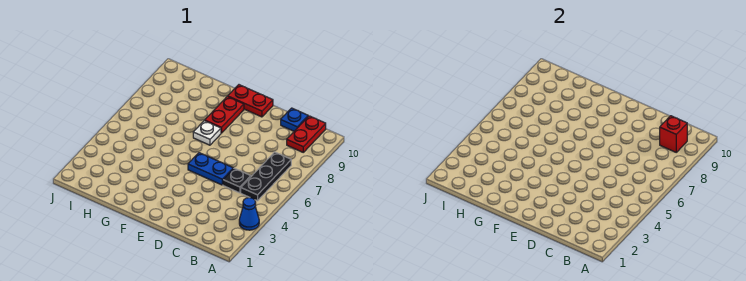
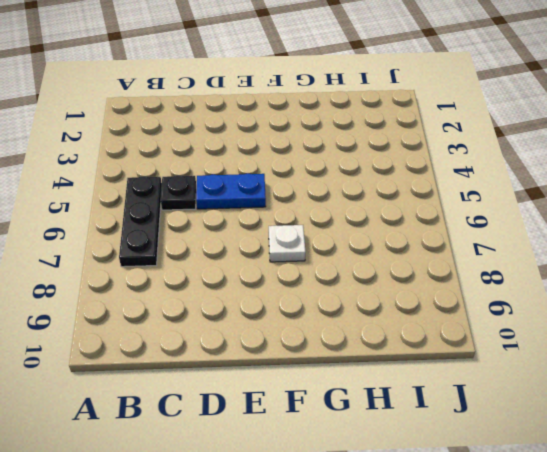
none -> blue cone A3 level 1
none -> red plate B9:B10 level 1

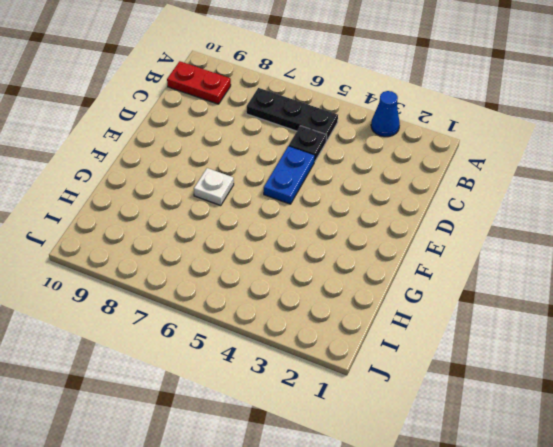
none -> blue plate C10 level 1
none -> red plate E10:F10 level 1

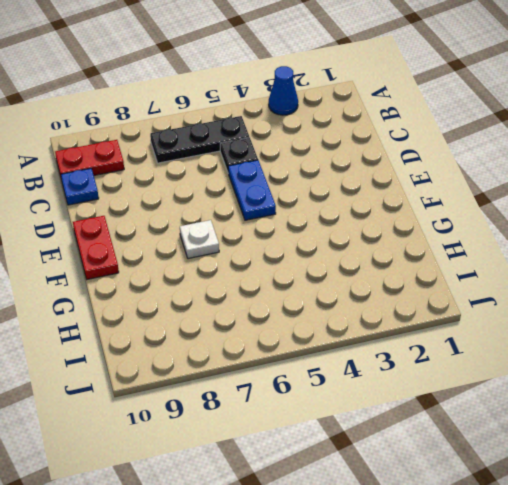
none -> red plate F8:F9 level 1
none -> red brick B9 level 2

